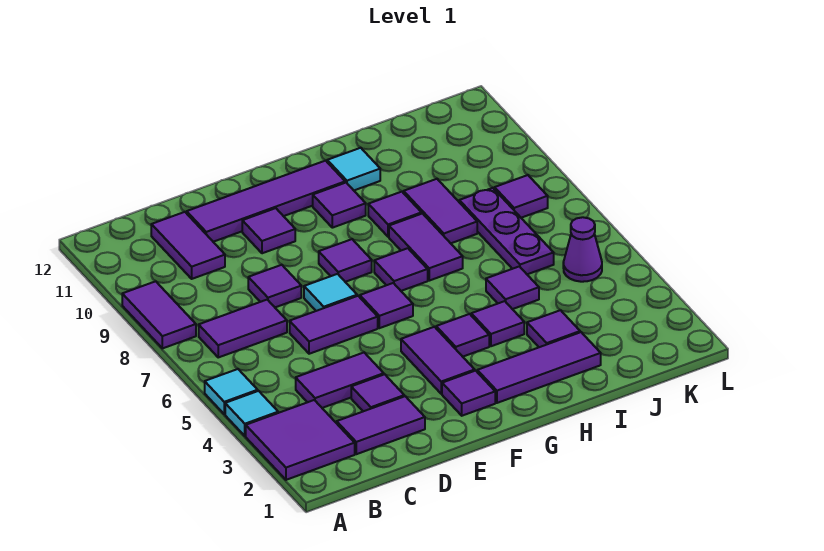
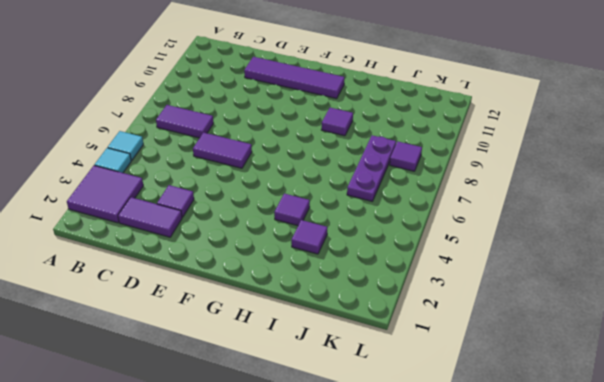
none -> purple tile A8:A9 level 1
none -> purple tile C4:D4 level 1
none -> purple tile C10:C11 level 1
none -> purple tile D8 level 1

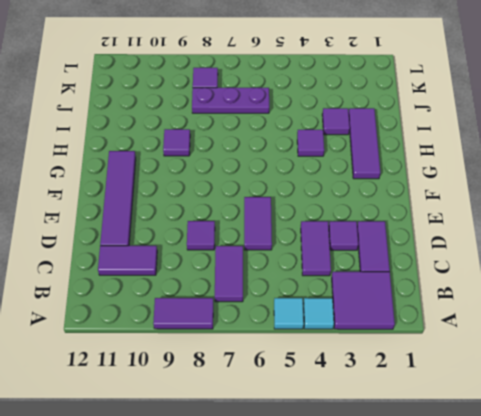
none -> cyan tile E7 level 1
none -> purple tile E10 level 1
none -> purple tile F2 level 1
none -> purple tile F3:F4 level 1

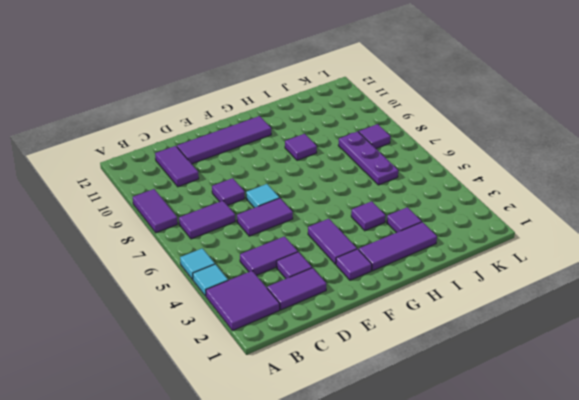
none -> purple tile E10 level 1
none -> purple tile F6 level 1
none -> purple tile F8 level 1
none -> purple tile G4 level 1

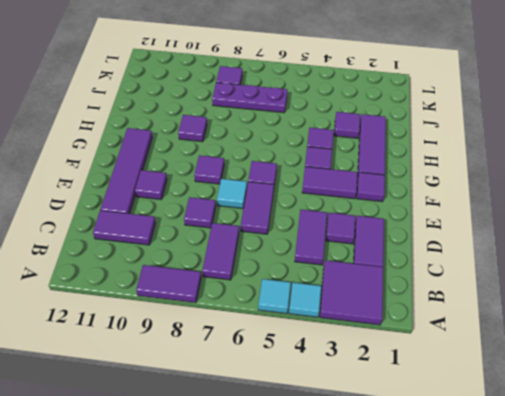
none -> purple tile G7 level 1
none -> purple tile G10 level 1
none -> purple tile H7:H8 level 1
none -> cyan tile H11 level 1

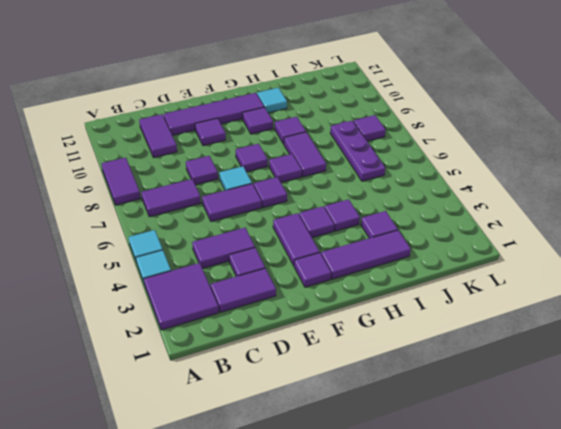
none -> purple tile I5 level 1
none -> purple tile I8:I9 level 1
none -> purple cone K5 level 1

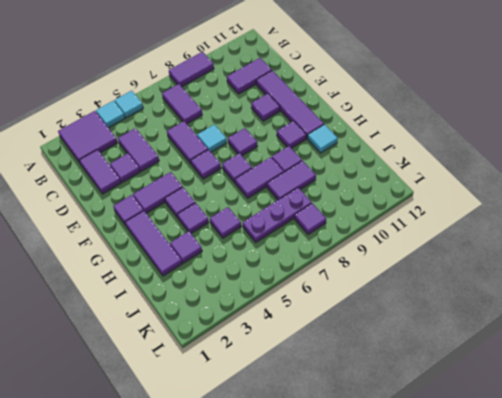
none -> purple tile D8 level 1
none -> purple cone K5 level 1

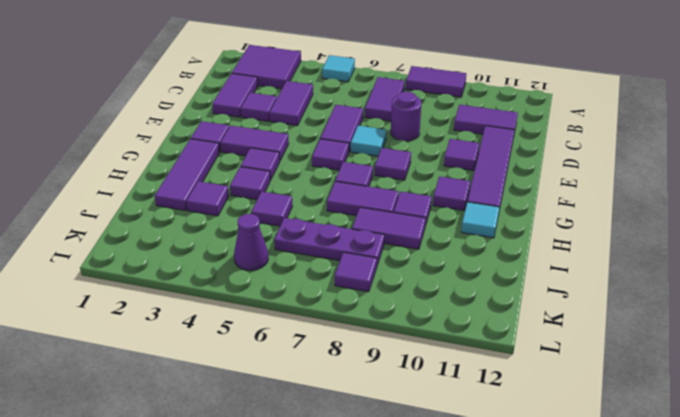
purple round brick D8 level 1 -> purple tile D8 level 1
none -> cyan tile A4 level 1

